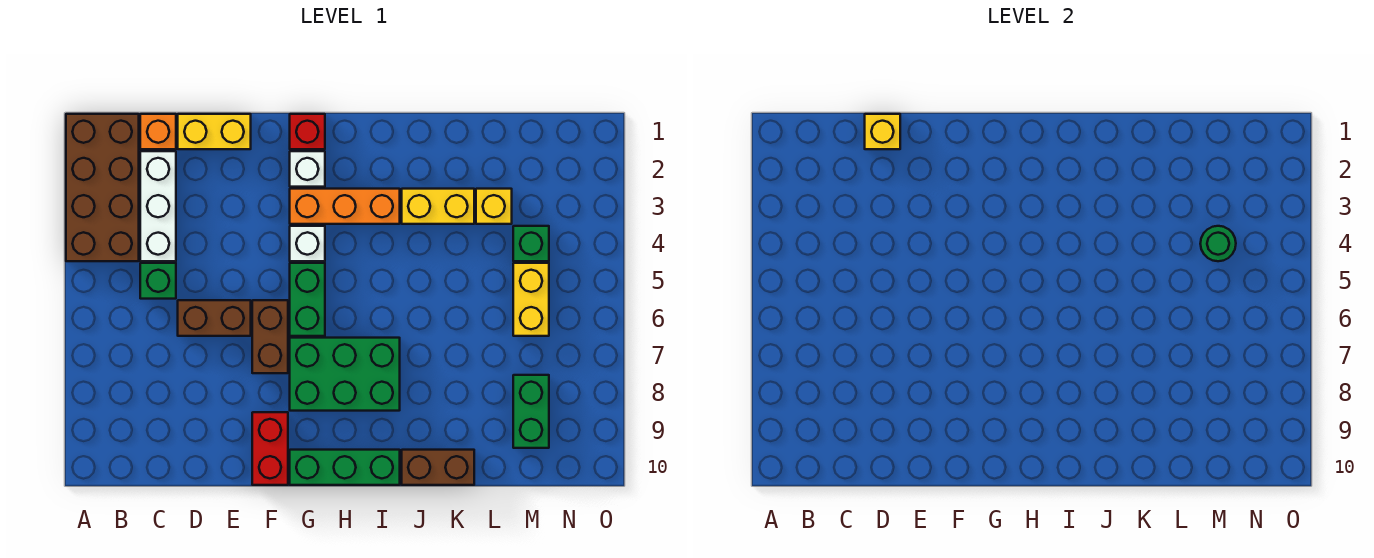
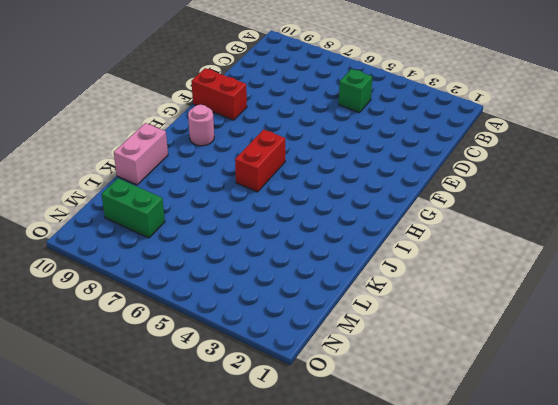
red brick H6:I6 level 1 -> none
pink round brick H9 level 1 -> none
pink brick J10:K10 level 1 -> brown brick J10:K10 level 1
none -> brown brick A1:B4 level 1
none -> orange brick C1 level 1
none -> white brick C2:C4 level 1

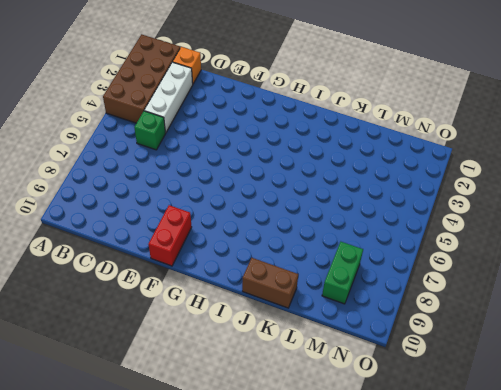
none -> yellow brick D1:E1 level 1
none -> brown brick D6:E6 level 1
none -> brown brick F6:F7 level 1

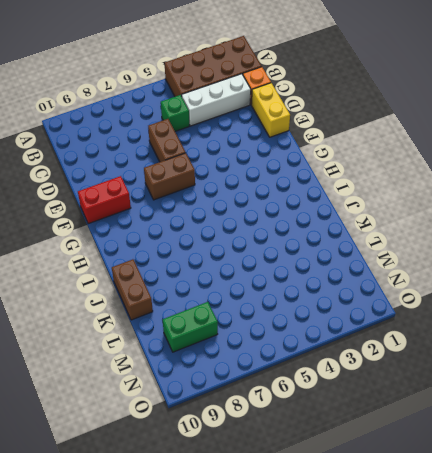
none -> red brick G1 level 1
none -> white brick G2 level 1
none -> orange brick G3:I3 level 1

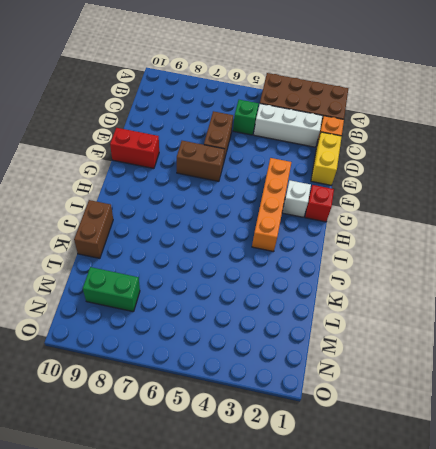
orange brick F3:I3 level 1 -> orange brick G3:I3 level 1
none -> white brick G4 level 1
none -> green brick G5:G6 level 1
none -> green brick G7:I8 level 1

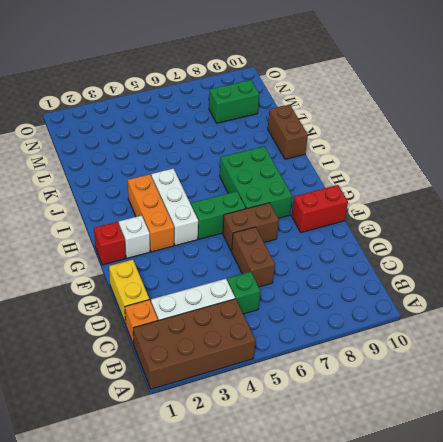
white brick G4:I4 level 1 -> white brick G4 level 1
none -> green brick G10:I10 level 1
none -> yellow brick J3:K3 level 1
none -> yellow brick L3 level 1

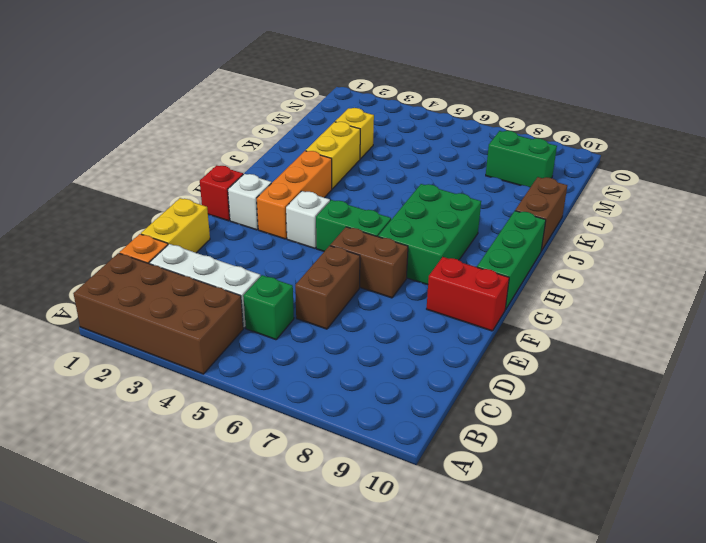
none -> green brick M4 level 1
none -> yellow brick M5:M6 level 1
none -> yellow brick D1 level 2

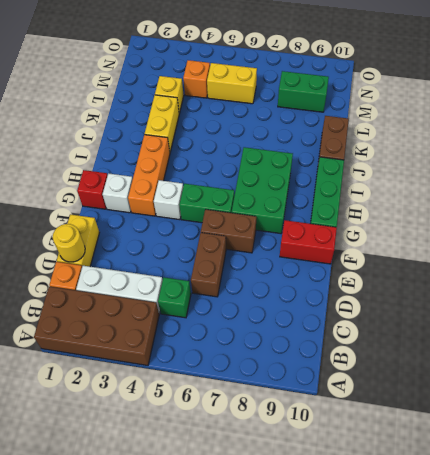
yellow round brick D1 level 2 -> yellow brick D1 level 2
orange brick M4 level 1 -> green brick M4 level 1
none -> green round brick M4 level 2

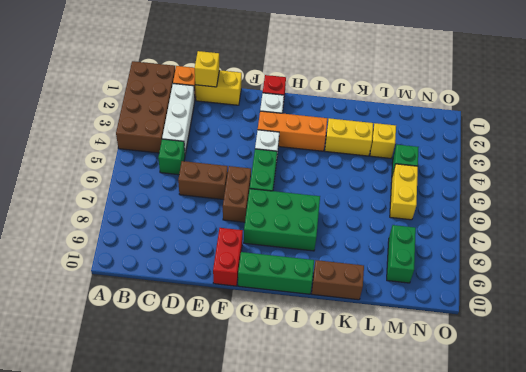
none -> green round brick M4 level 2

